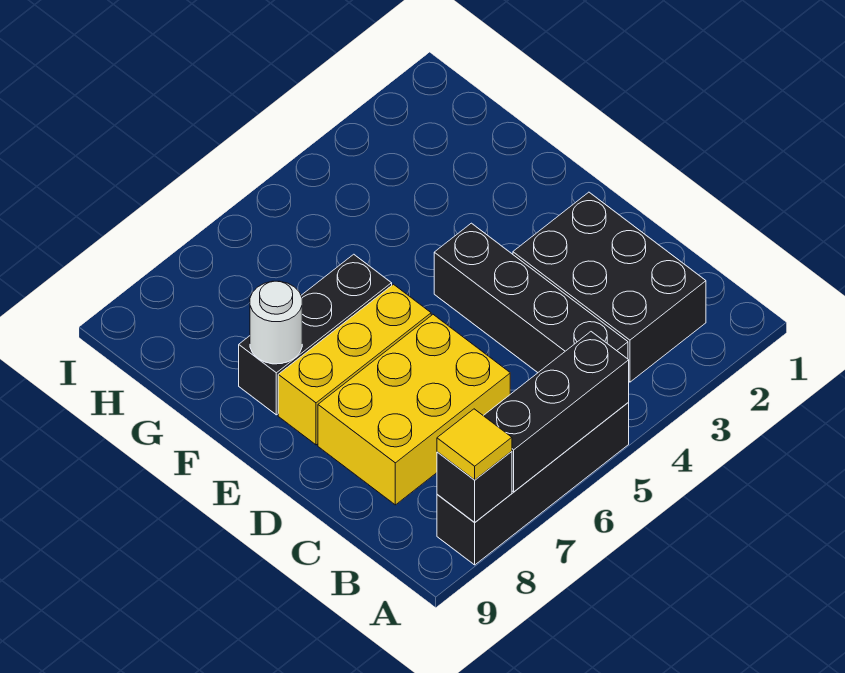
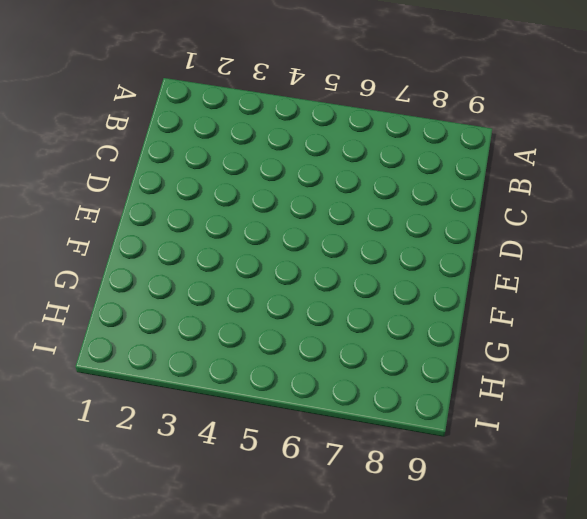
none -> black brick A5:A8 level 1
none -> black brick B2:D3 level 1

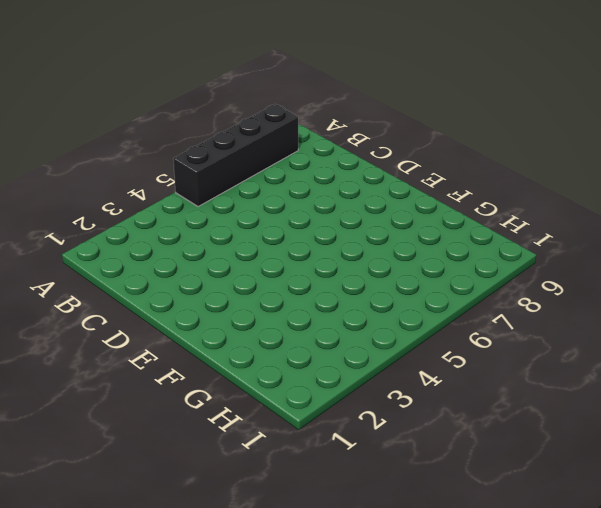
none -> black brick B2:D3 level 1
none -> black brick B4:E4 level 1

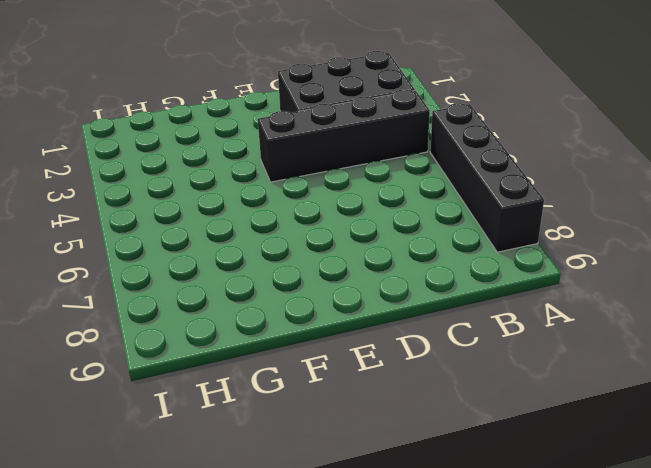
none -> yellow brick C6:D8 level 1
none -> yellow brick E6:E8 level 1

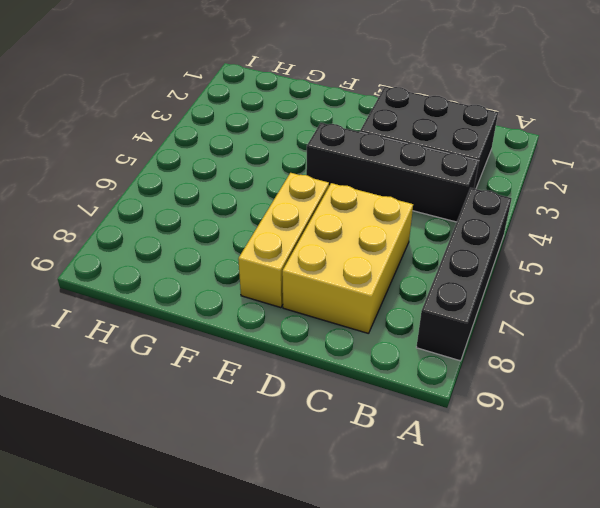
none -> black brick F6:F8 level 1
none -> black brick A5:A7 level 2

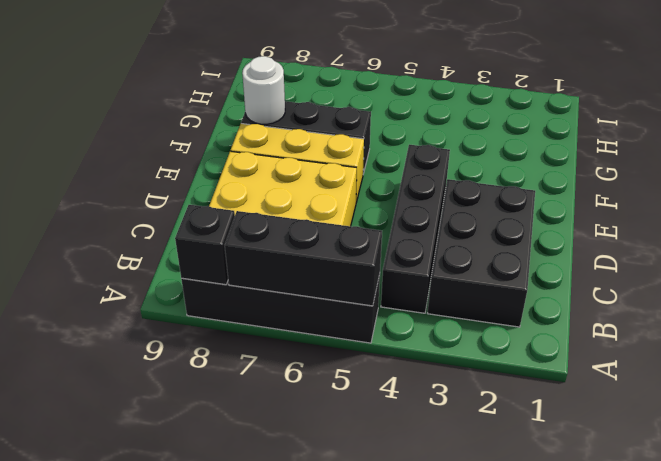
none -> yellow tile A8 level 3

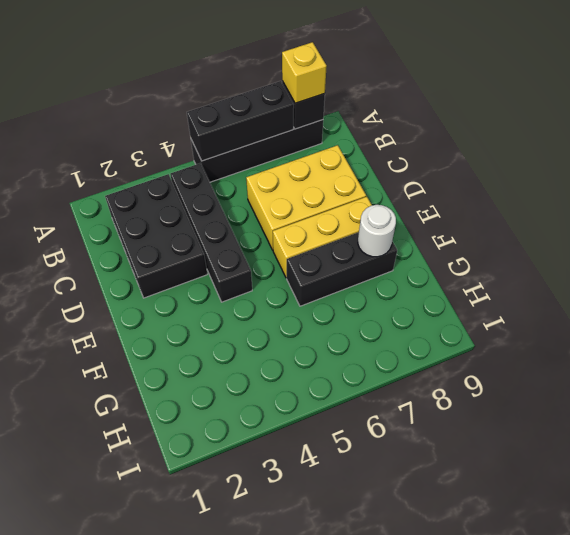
yellow brick A8 level 3 -> yellow tile A8 level 3

